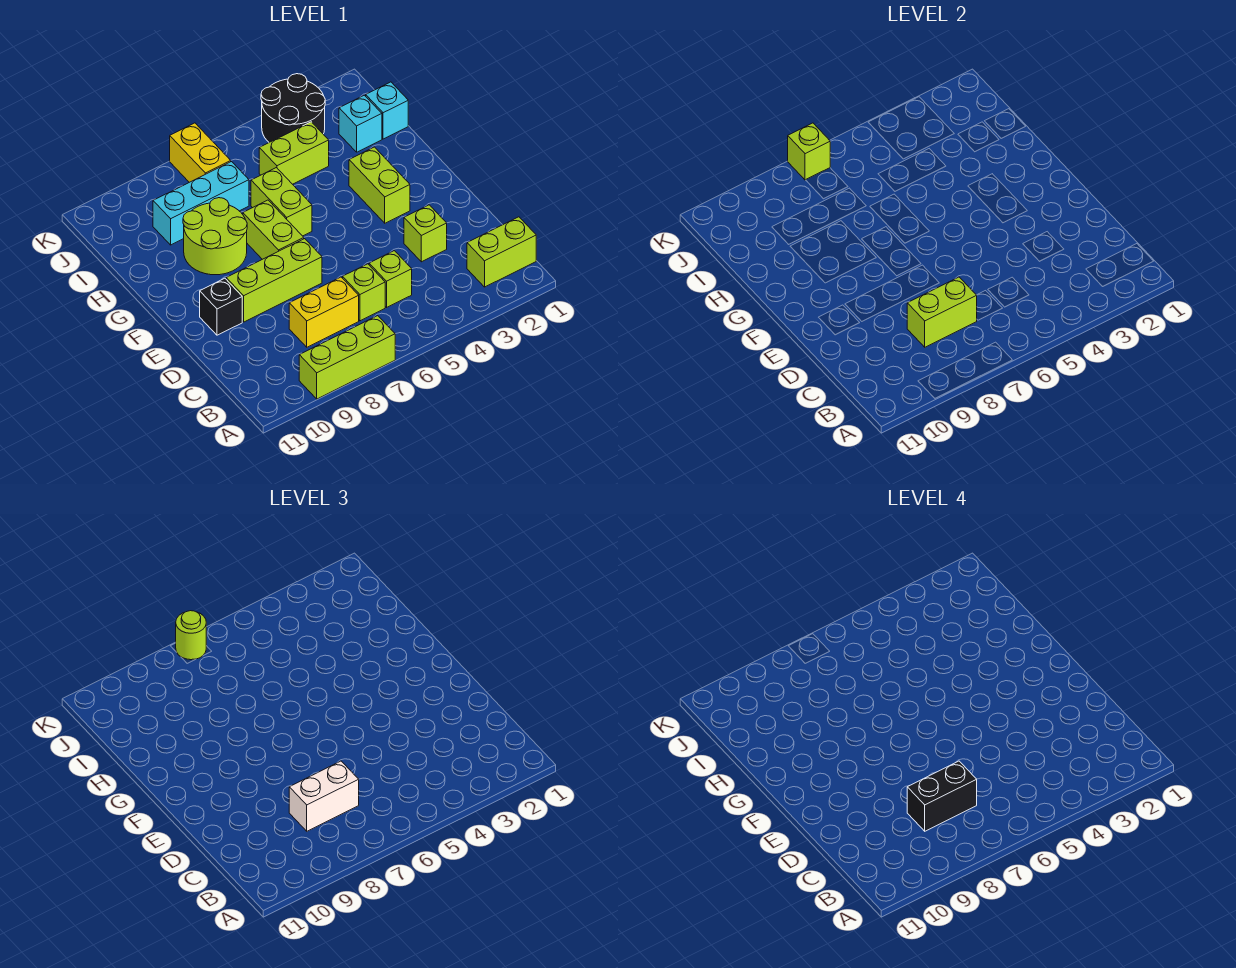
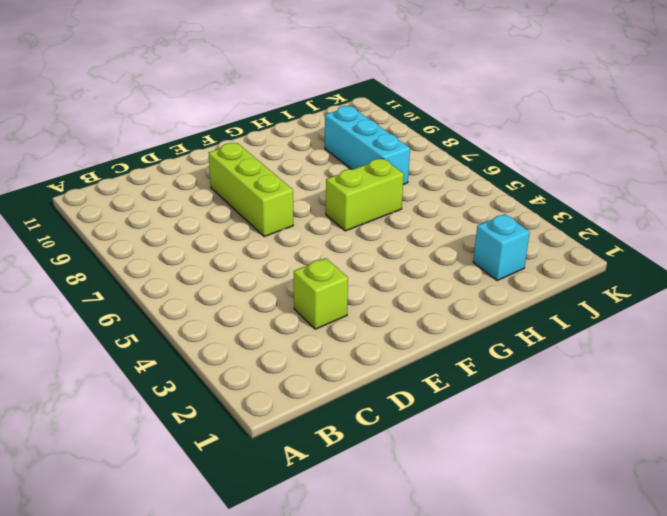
none -> lime brick A7:A9 level 1
none -> lime brick B1:B2 level 1
none -> lime brick C5 level 1

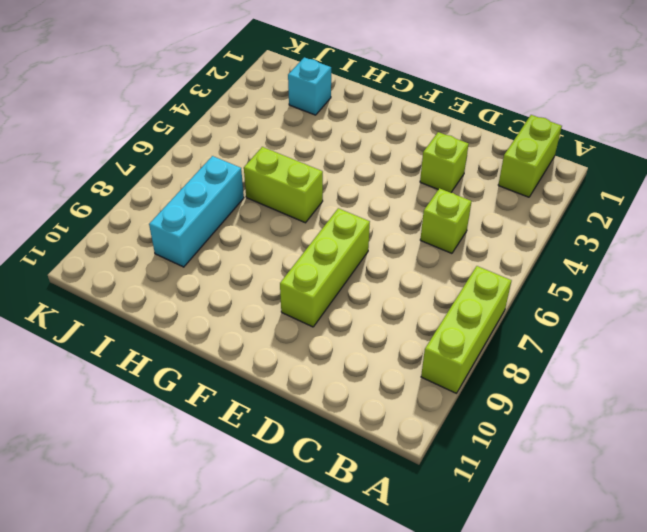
none -> lime brick C6 level 1
none -> yellow brick C7:C8 level 1
none -> black brick E10 level 1

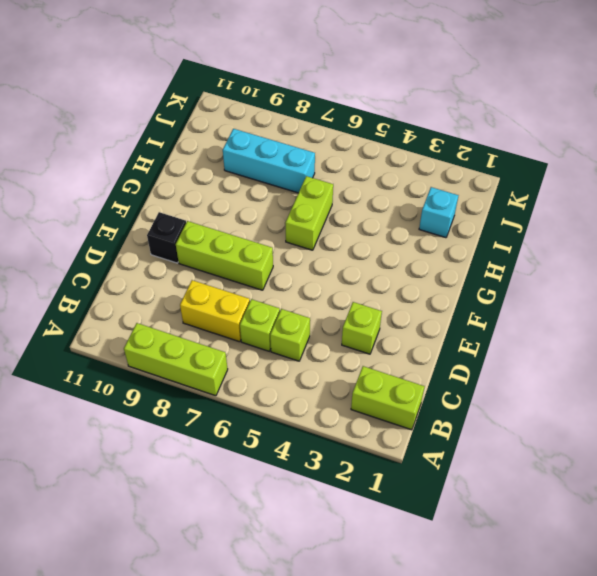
none -> lime brick F3:G3 level 1
none -> lime brick F7:G7 level 1
none -> lime round brick G8:H9 level 1

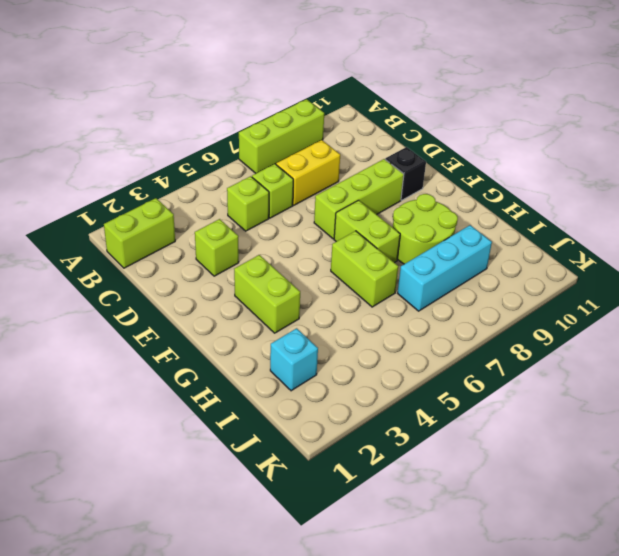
none -> cyan brick I1 level 1
none -> lime brick I4:I5 level 1
none -> black round brick J3:K4 level 1

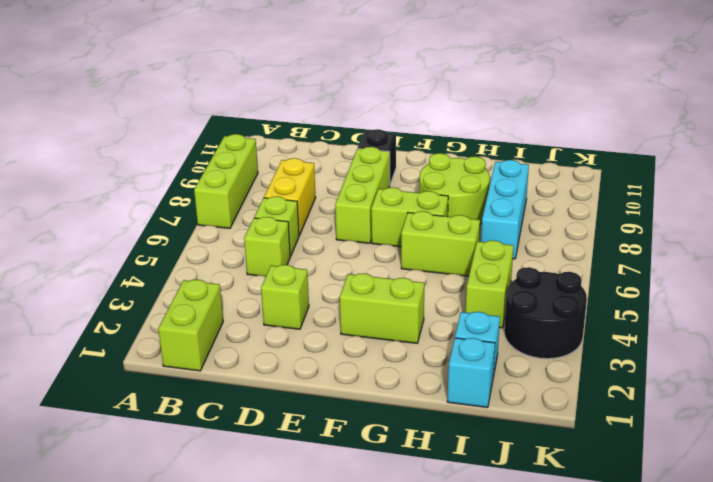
none -> yellow brick J7:K7 level 1
none -> lime brick C7:C8 level 2
none -> lime brick K7 level 2

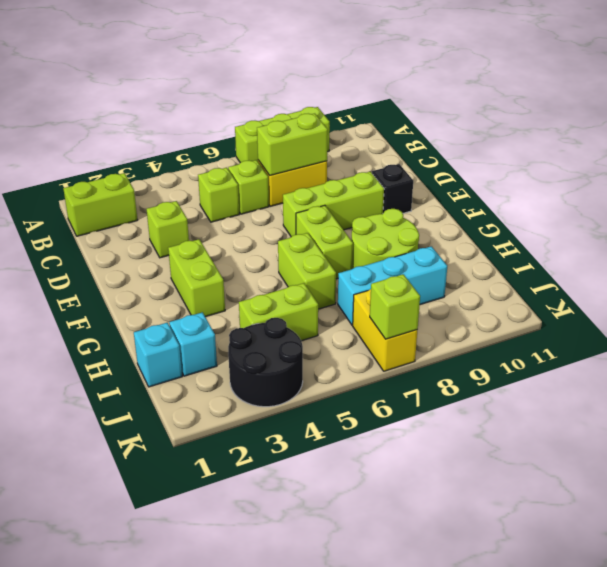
none -> white brick C7:C8 level 3
none -> lime round brick K7 level 3
none -> black brick C7:C8 level 4

